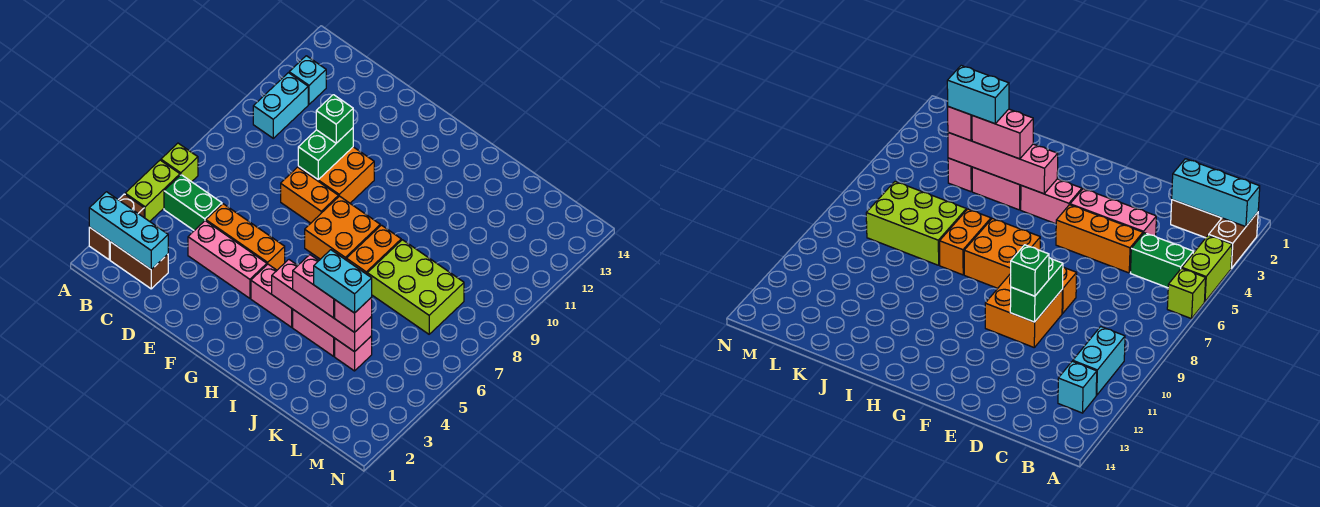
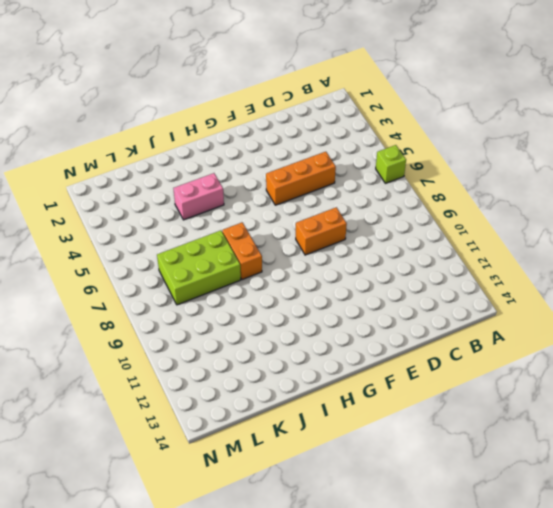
none -> brown brick A2:A3 level 1
none -> lime brick A4:A5 level 1
none -> brown brick B2:C2 level 1

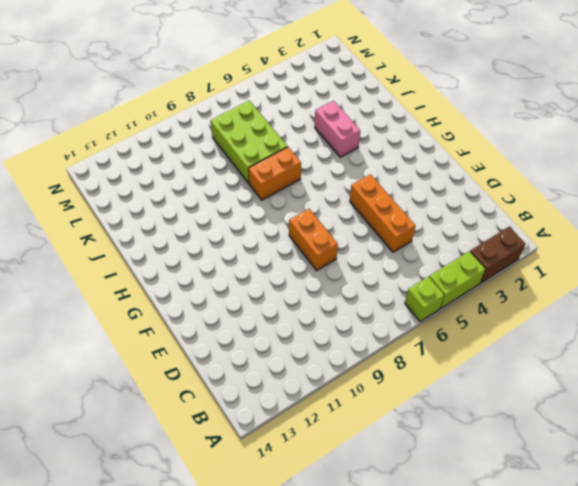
none -> brown brick B2:C2 level 1
none -> green brick B5:C5 level 1
none -> cyan brick B10:B11 level 1

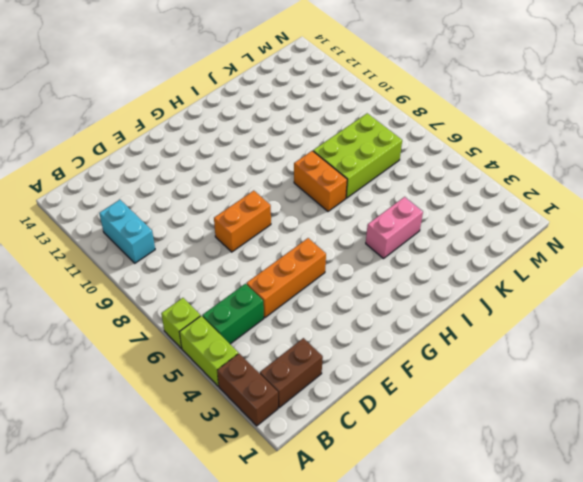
none -> cyan brick B12 level 1
none -> pink brick D4:F4 level 1
none -> orange brick E9:F10 level 1

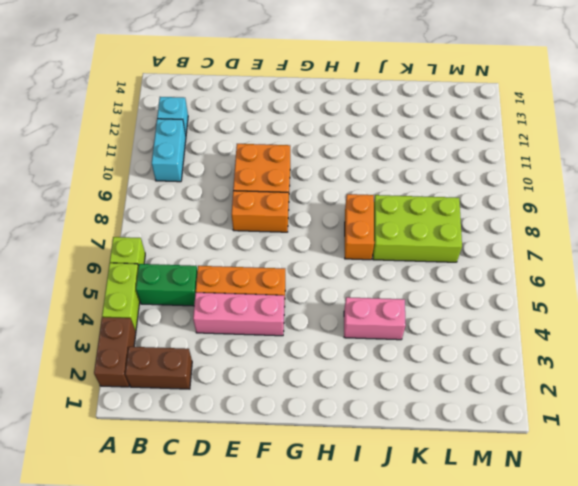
none -> pink brick G4:H4 level 1
none -> orange brick G7:H8 level 1
none -> pink brick K4 level 1

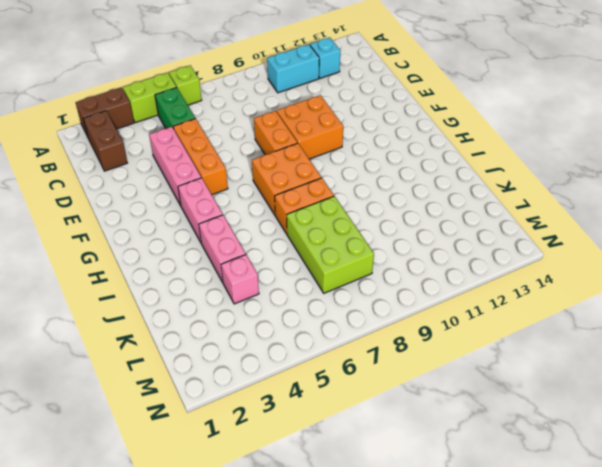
none -> cyan brick A2:C2 level 2
none -> green brick E9:E10 level 2
none -> pink brick H4:K4 level 2

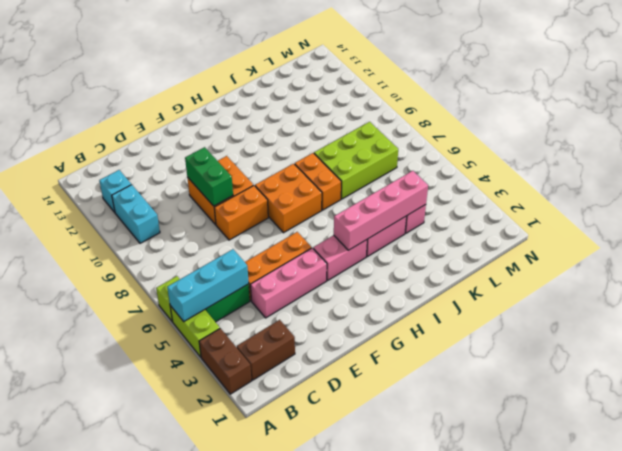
cyan brick A5:C5 level 2 -> cyan brick A2:C2 level 2
none -> green brick E10 level 3
none -> pink brick I4:J4 level 3
none -> pink brick K4 level 3

